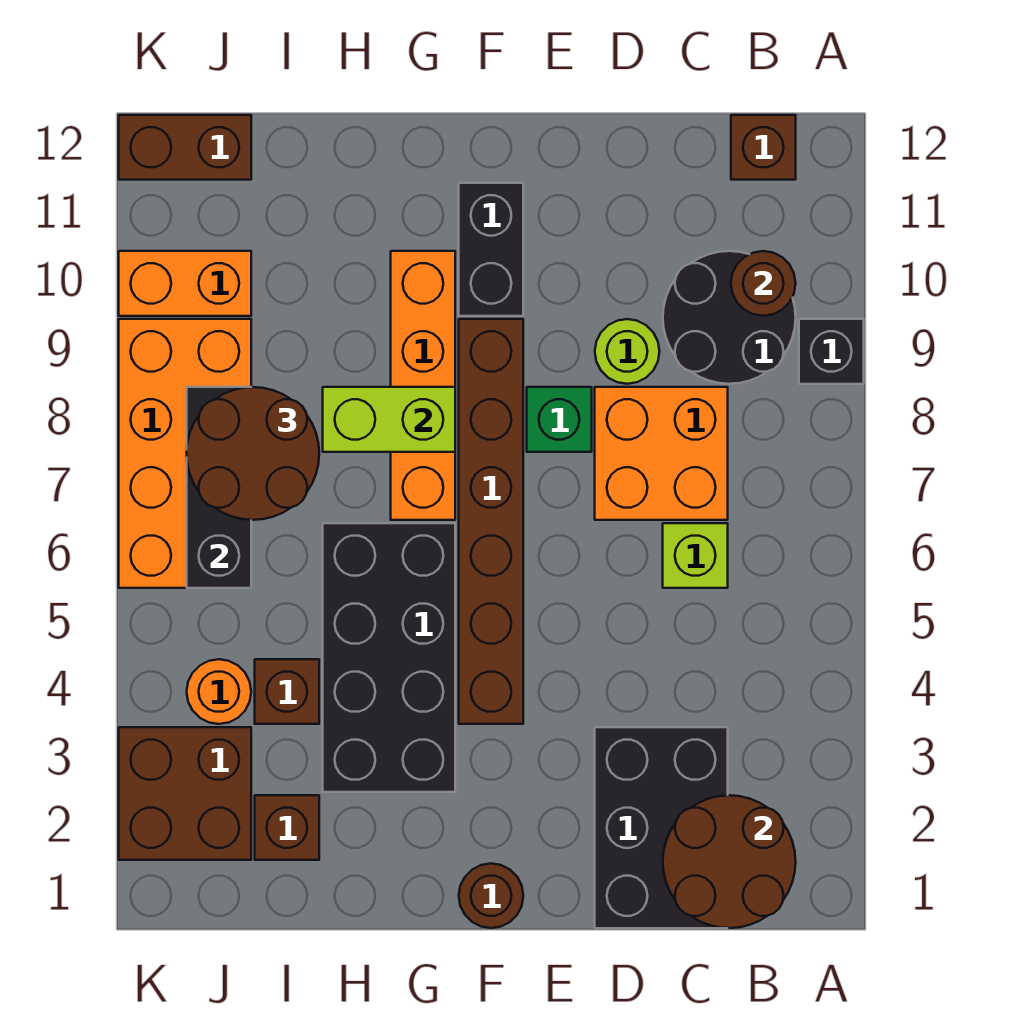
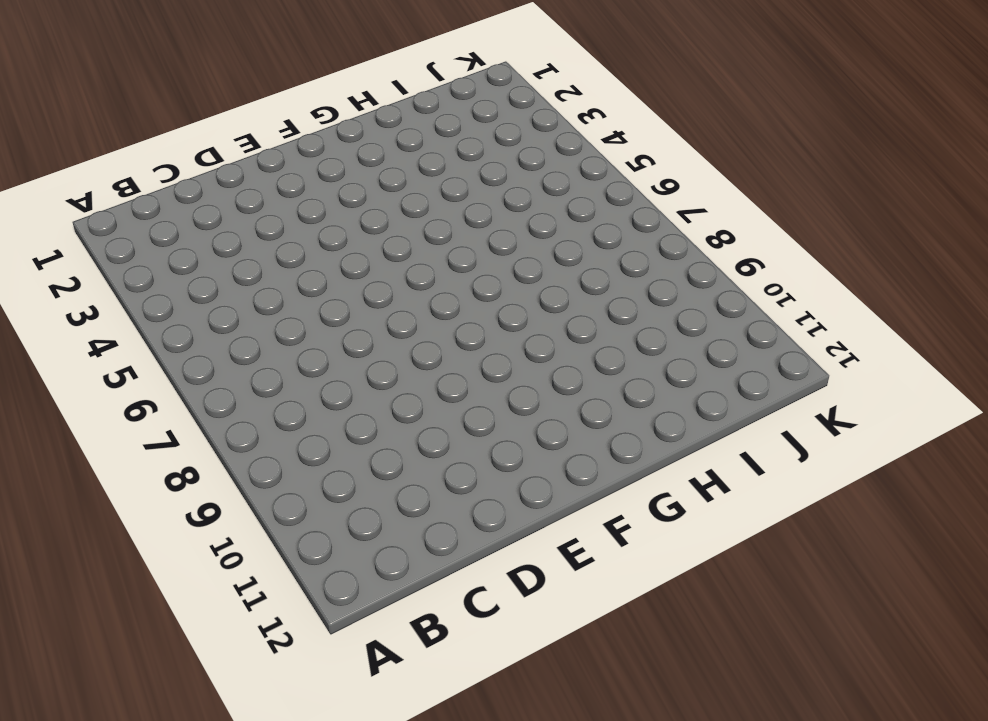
none -> black brick A9 level 1
none -> black round brick B9:C10 level 1
none -> brown brick B12 level 1

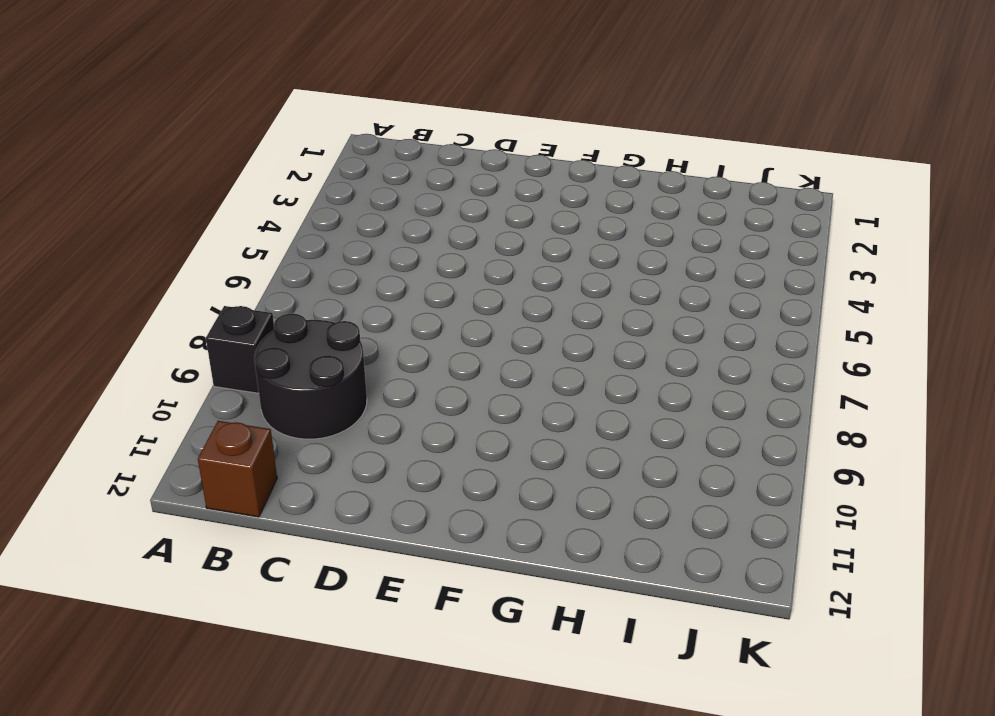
none -> black brick C1:D3 level 1
none -> lime brick C6 level 1
none -> orange brick C7:D8 level 1

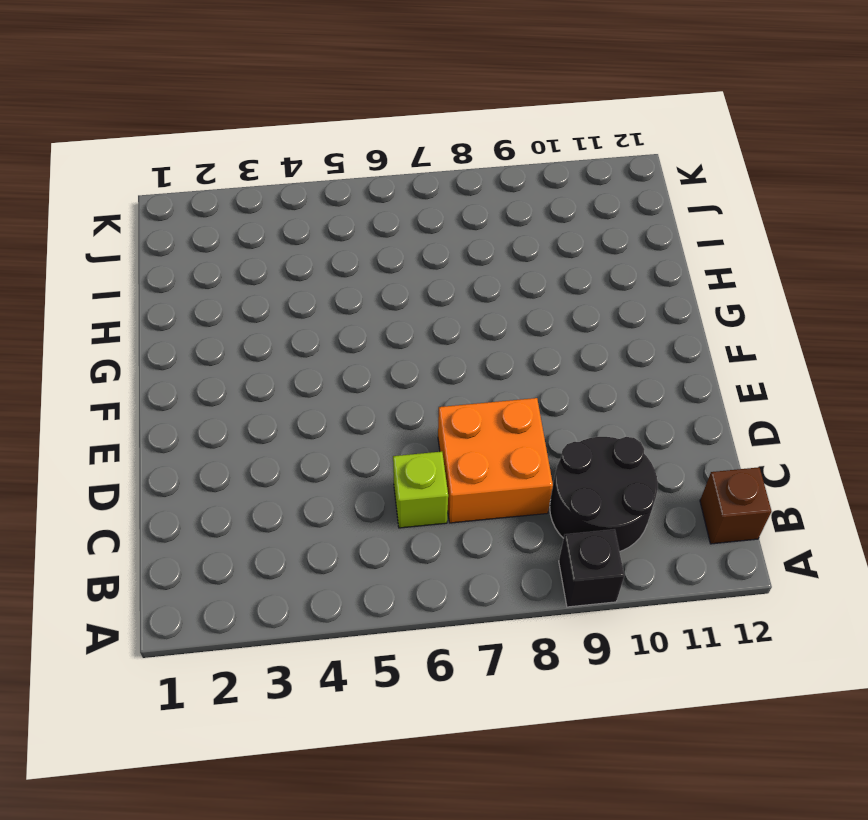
none -> black brick C1:D3 level 1
none -> lime round brick D9 level 1
none -> green brick E8 level 1

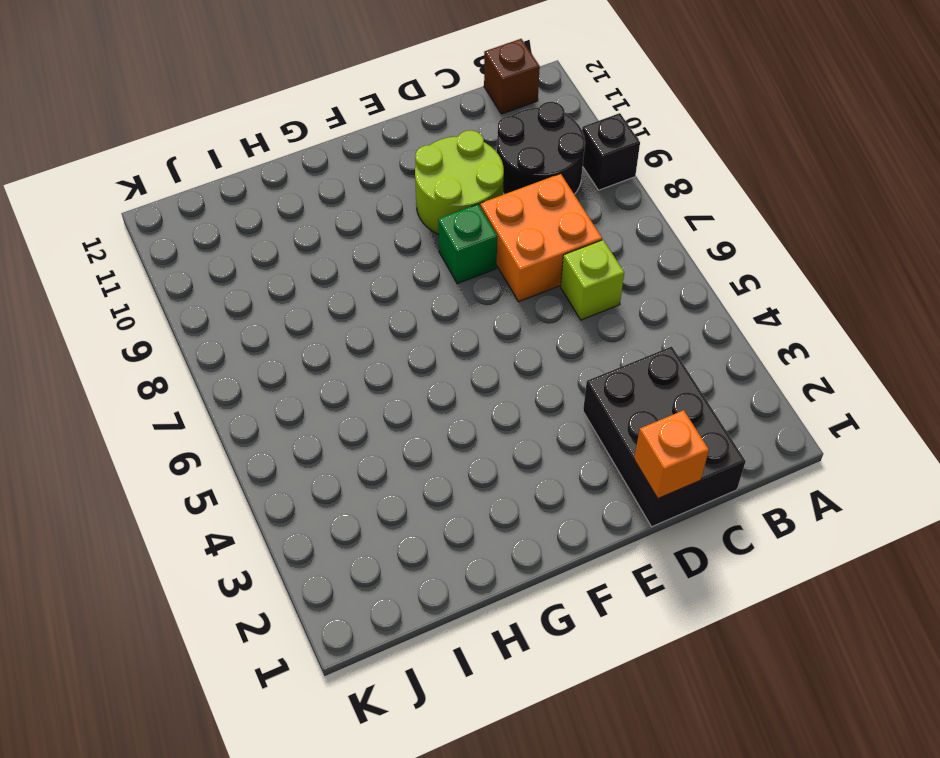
orange brick D1 level 2 -> none
lime round brick D9:E10 level 1 -> lime round brick D9 level 1
none -> brown round brick F1 level 1
none -> brown brick F4:F9 level 1
none -> black brick F10:F11 level 1

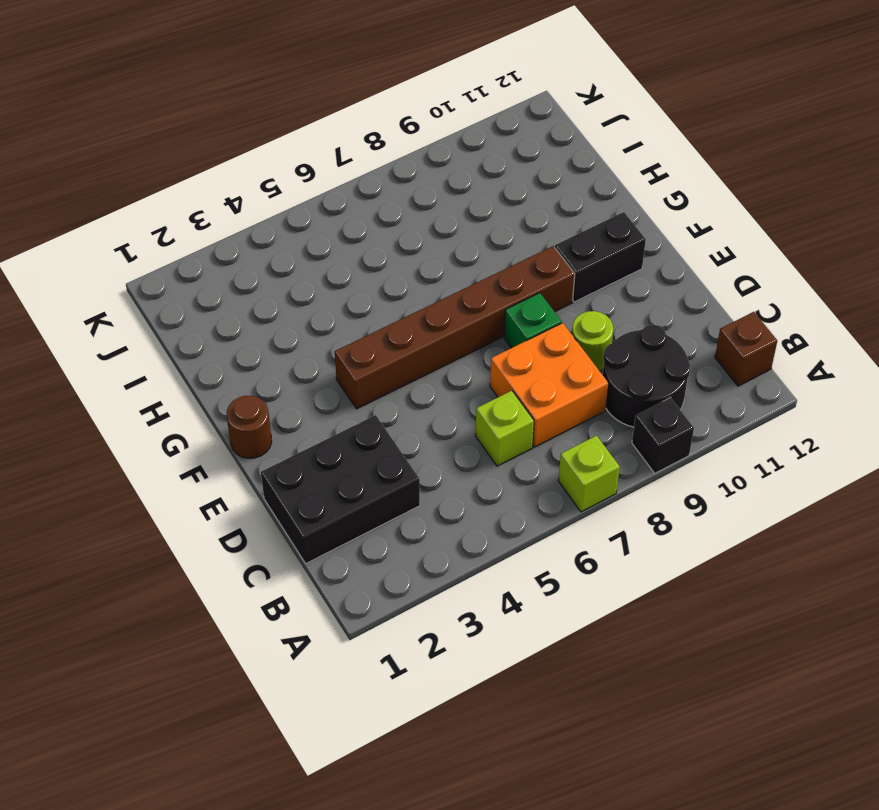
lime brick A7 level 1 -> none
none -> black brick G3:H6 level 1
none -> orange brick G7:G10 level 1
none -> brown brick I2 level 1

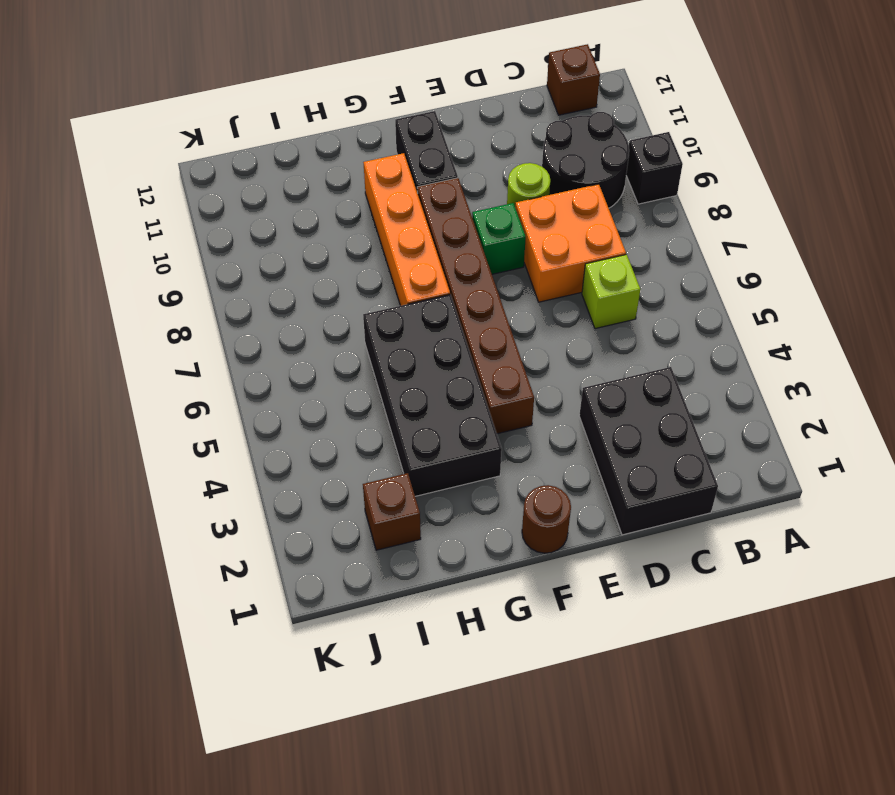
none -> brown brick I4 level 1
none -> brown brick J2:K3 level 1
none -> orange round brick J4 level 1

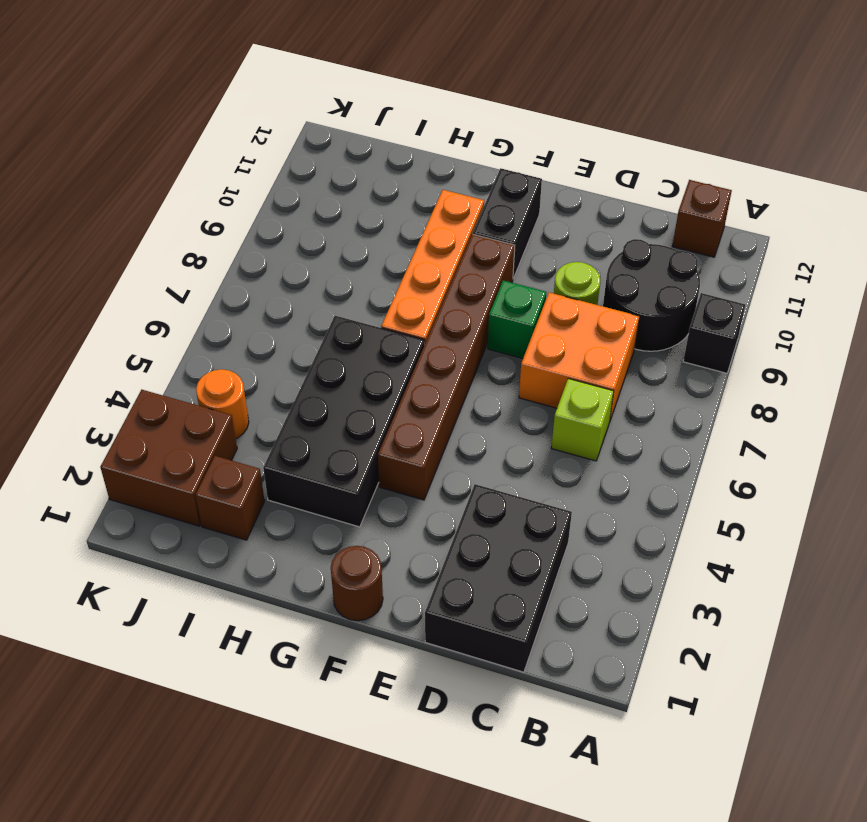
none -> brown brick I4 level 1
none -> orange brick J6:K9 level 1
none -> orange brick J10:K10 level 1

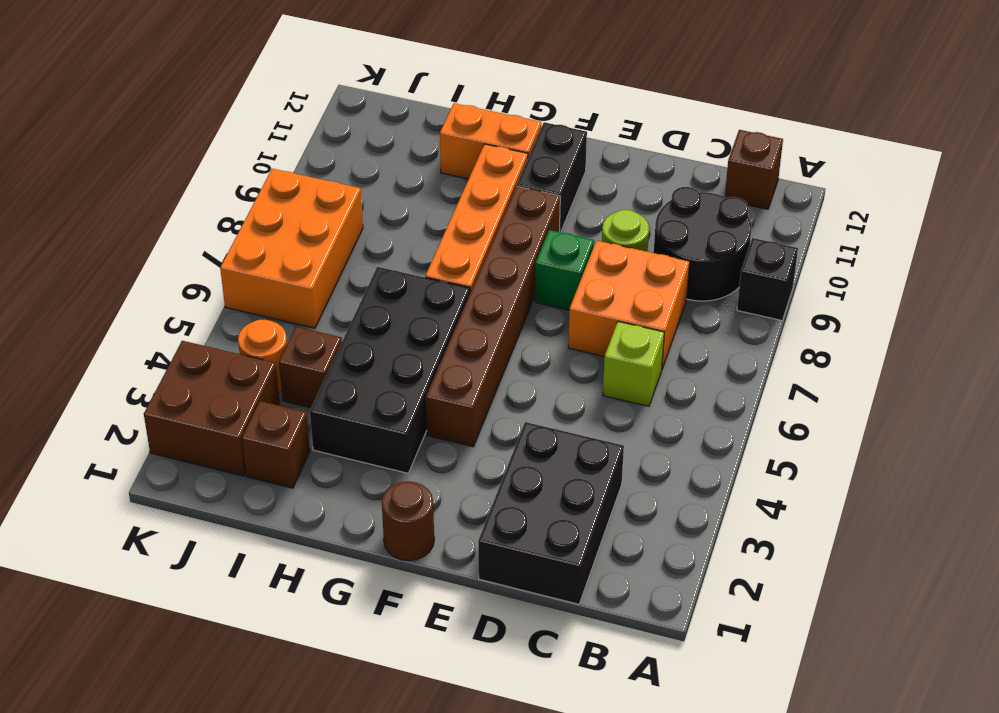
orange brick G11:H11 level 1 -> orange brick J10:K10 level 1
orange brick J6:K8 level 1 -> orange brick J6:K9 level 1
none -> brown brick J12:K12 level 1
none -> brown round brick B1:C2 level 2
none -> brown round brick B10 level 2

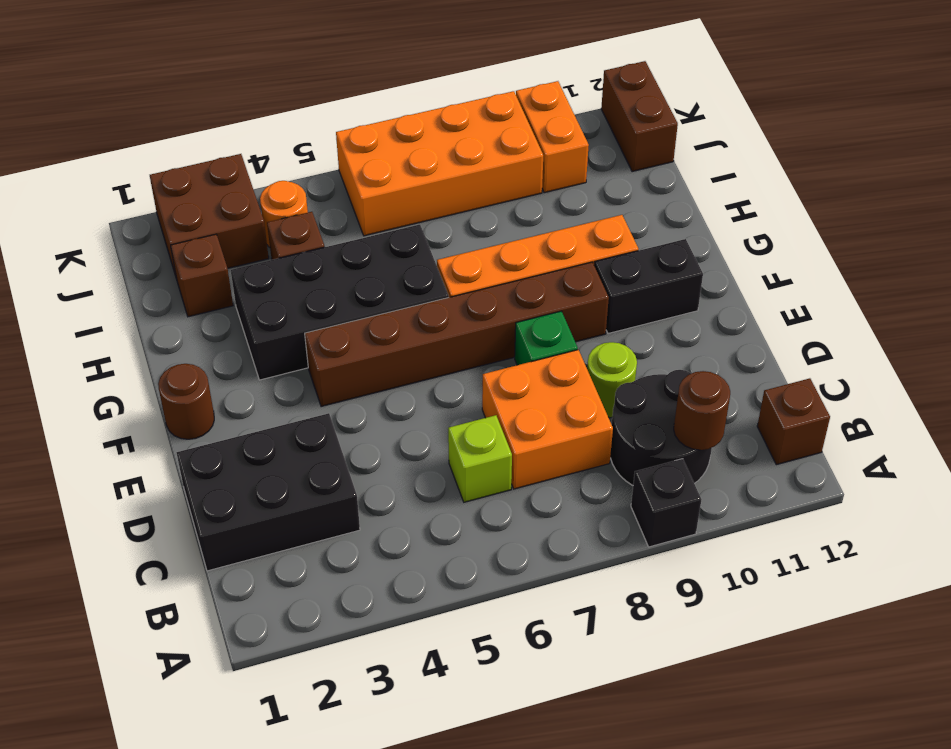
none -> brown round brick B1:C2 level 2
none -> lime brick G8:H8 level 2
none -> black brick J6:J8 level 2

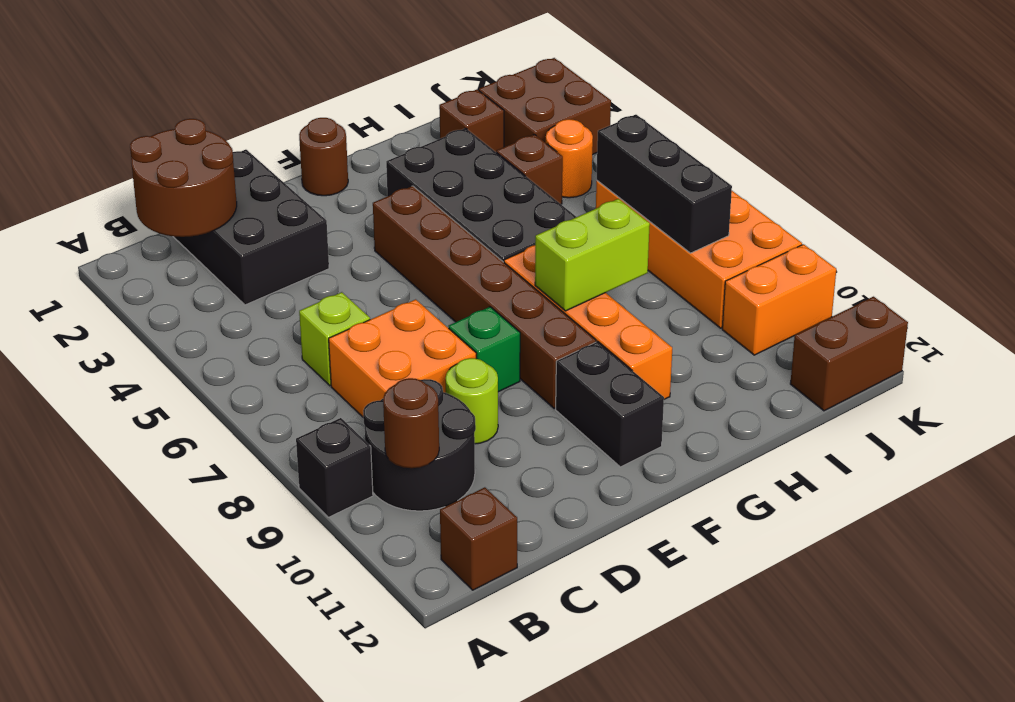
none -> brown round brick I7:J8 level 3

